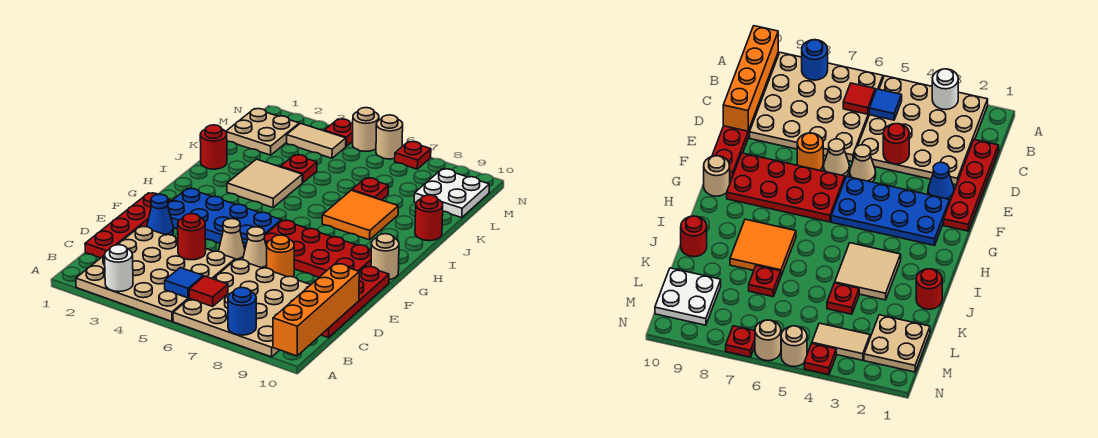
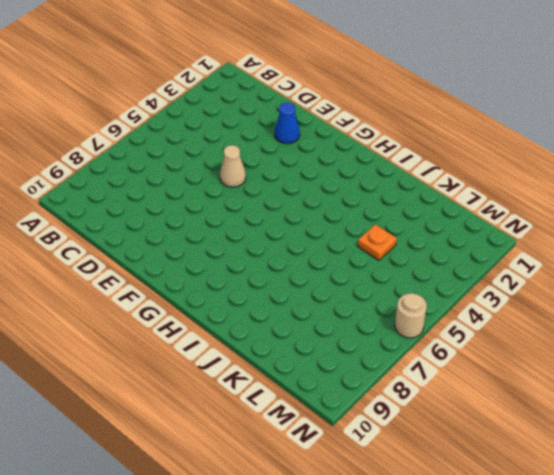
orange plate K4 level 1 -> red plate K4 level 1
none -> tan plate A2:D5 level 1
none -> tan plate A6:D9 level 1
none -> red plate C1:F1 level 1
none -> red plate C10:F10 level 1

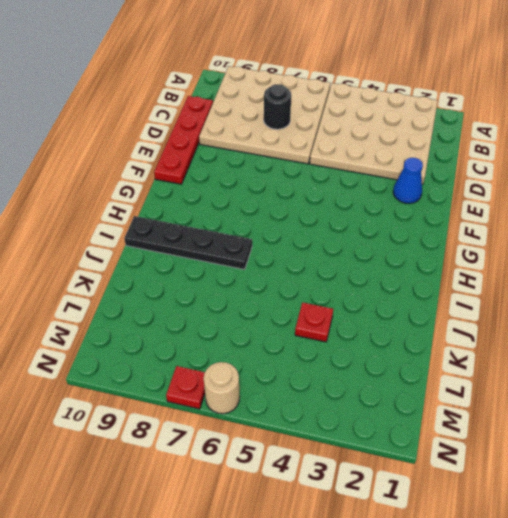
black round brick C7 level 2 -> none
black plate I7:I10 level 1 -> orange tile I7:J8 level 1
none -> red plate C1:F1 level 1
none -> tan cone E5 level 1
none -> tan cone E6 level 1
none -> orange round brick E7 level 1

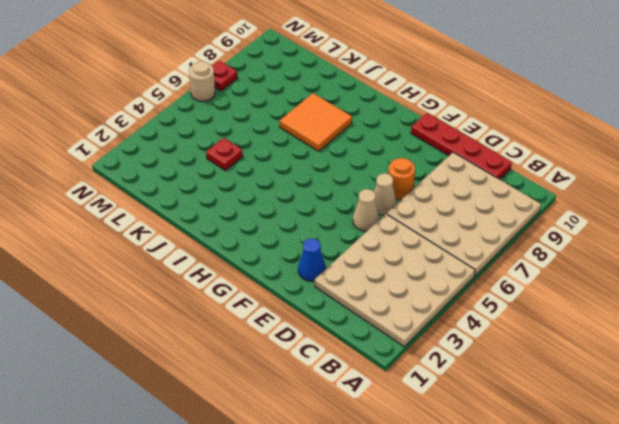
none -> red plate C1:F1 level 1
none -> blue plate F2:G5 level 1
none -> red plate F6:G9 level 1
none -> tan round brick G10 level 1

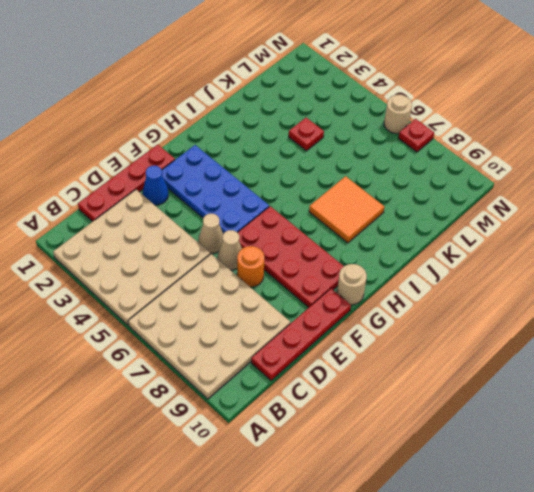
none -> tan tile I3:J4 level 1
none -> red round brick J1 level 1
none -> red round brick J10 level 1
none -> red plate K7 level 1

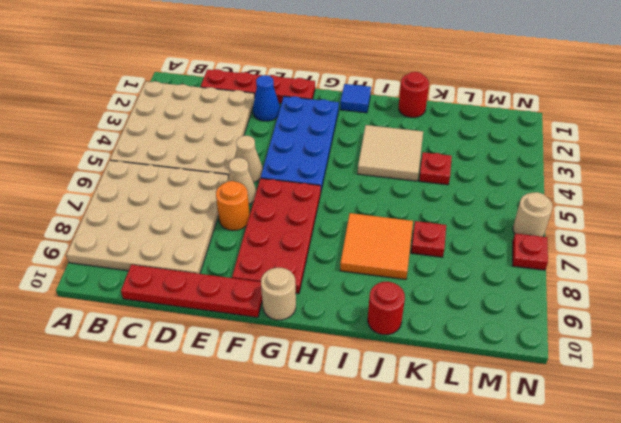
blue tile H1 level 1 -> blue tile B5 level 2
none -> tan plate L1:M2 level 1
none -> white plate L9:M10 level 1
none -> tan tile M3:M4 level 1
none -> red plate N4 level 1

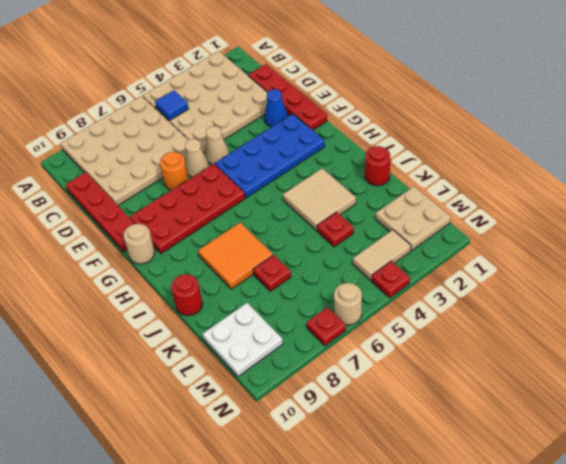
none -> tan round brick N5 level 1
none -> white round brick A3 level 2
none -> blue round brick A8 level 2
none -> orange brick A10:D10 level 2

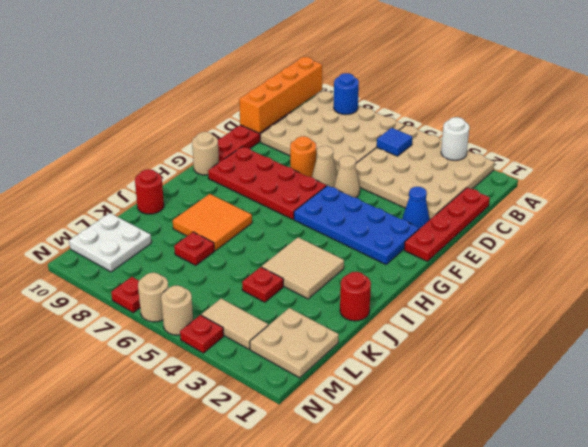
none -> red tile B6 level 2
none -> red round brick D4 level 2

